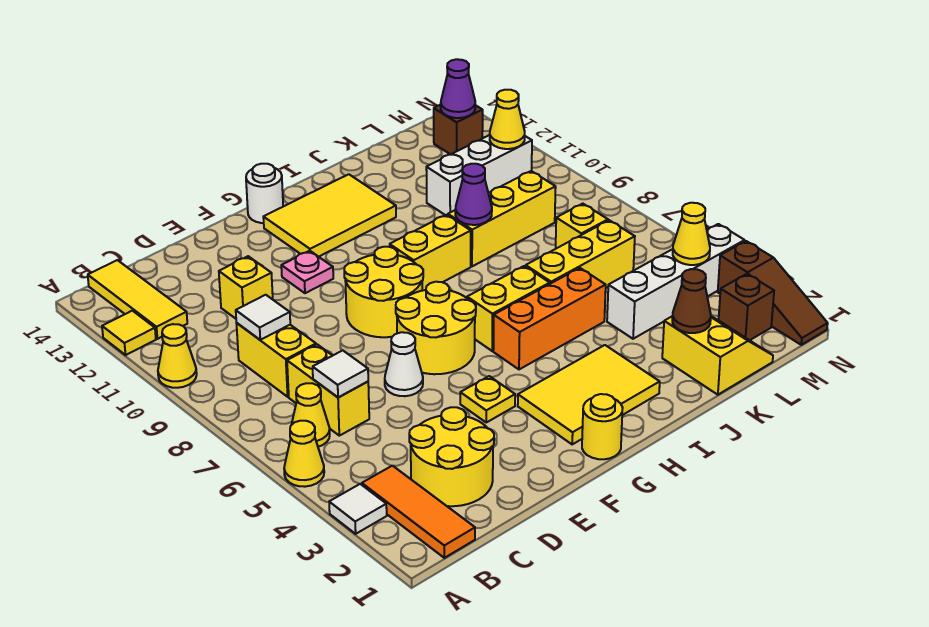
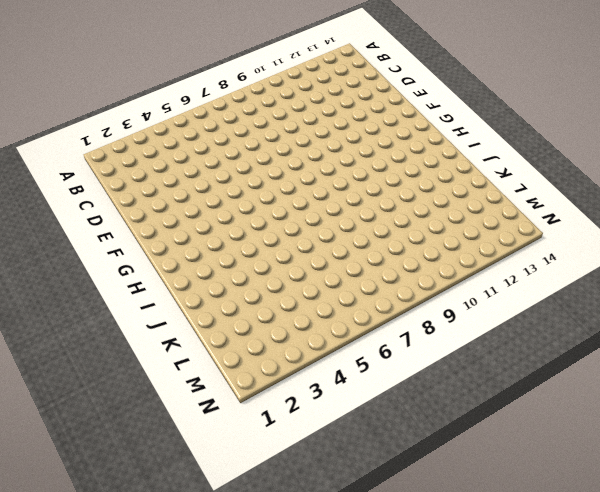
none -> white tile A3 level 1
none -> yellow cone A5 level 1
none -> yellow cone A10 level 1
none -> yellow tile A12 level 1

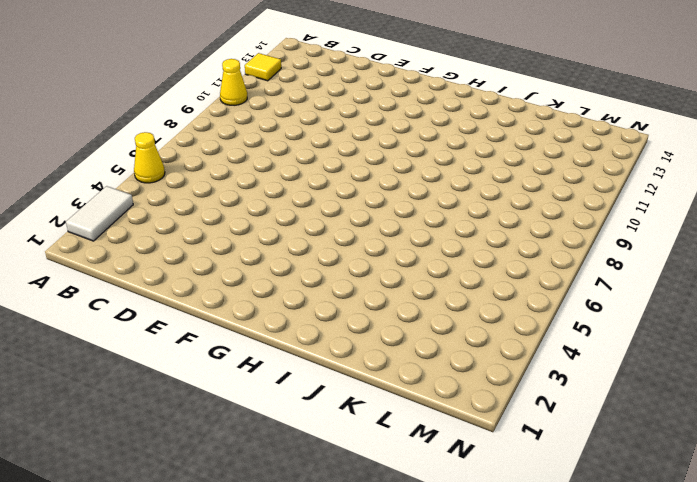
white tile A2:A3 level 1 -> white tile A3 level 1
none -> orange tile B1:B3 level 1
none -> yellow cone B6 level 1
none -> yellow tile B12:B14 level 1
none -> yellow round brick C2:D3 level 1

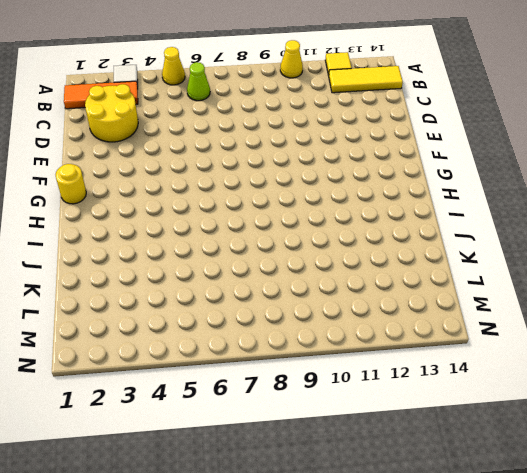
lime cone B6 level 1 -> yellow cone B6 level 1
none -> yellow brick C6:C7 level 1
none -> yellow brick C8:C9 level 1
none -> yellow brick D11 level 1
none -> white cone E6 level 1

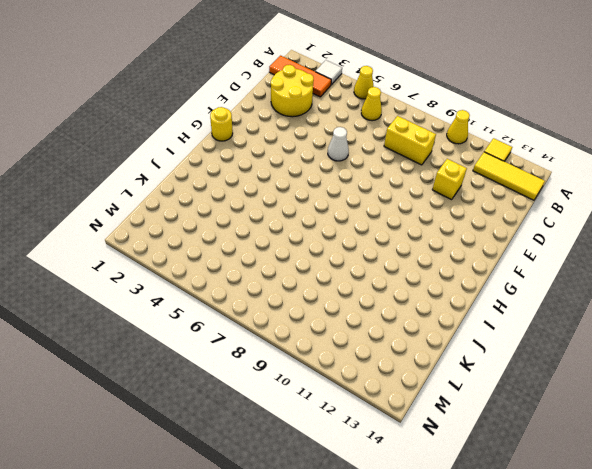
none -> yellow brick C6:C7 level 1
none -> yellow plate F4 level 1
none -> yellow round brick F6:G7 level 1
none -> yellow round brick F8:G9 level 1

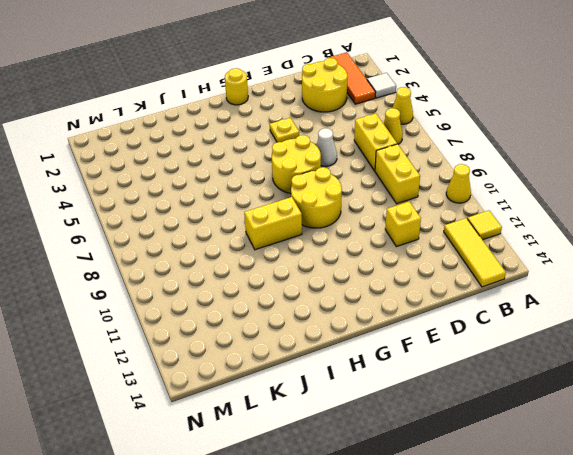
none -> pink plate F11 level 1
none -> yellow tile G2:I3 level 1
none -> yellow tile G12:I13 level 1
none -> white round brick G14 level 1

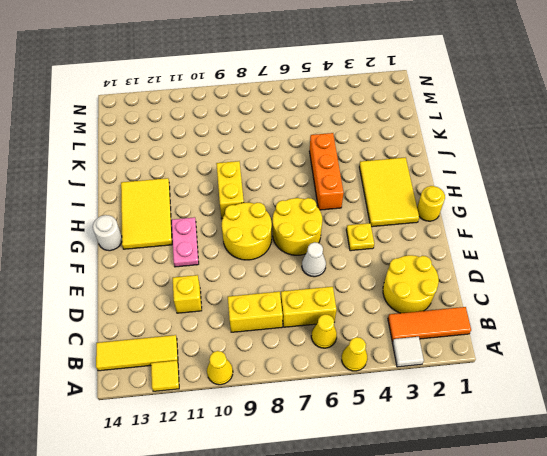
pink plate F11:G11 level 1 -> pink plate F11 level 1
none -> yellow brick H6:I6 level 1
none -> yellow brick J6:L6 level 1
none -> yellow brick J9:L9 level 1
none -> yellow slope K1:L2 level 1 top K

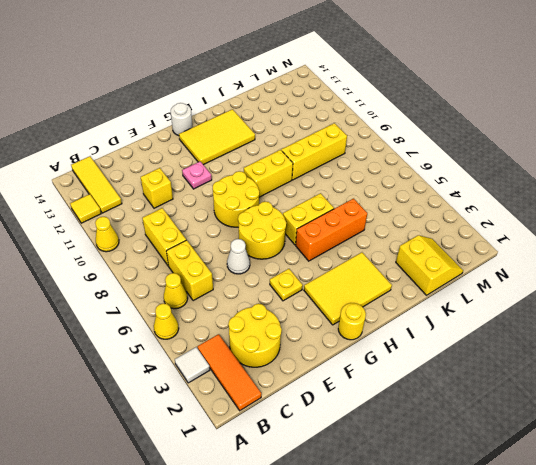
none -> yellow brick J6:L6 level 1
none -> white brick K4:N4 level 1
none -> white brick K11:M11 level 1
none -> yellow brick L7 level 1

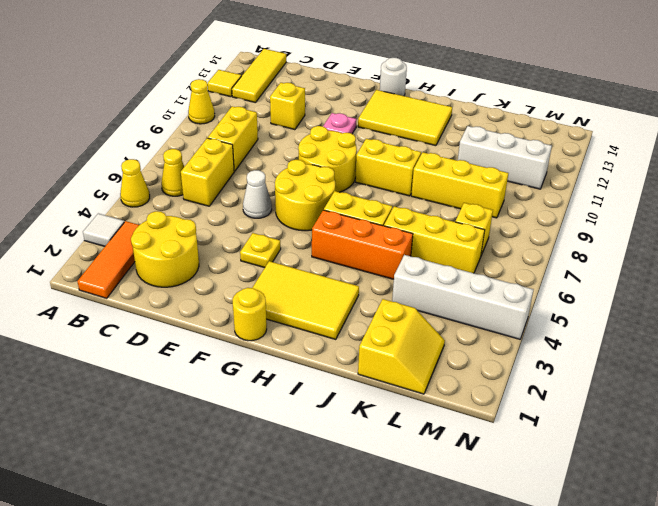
none -> brown brick M2 level 1
none -> brown brick M13 level 1
none -> brown slope N1:N3 level 1 top 3
none -> white tile C6 level 2

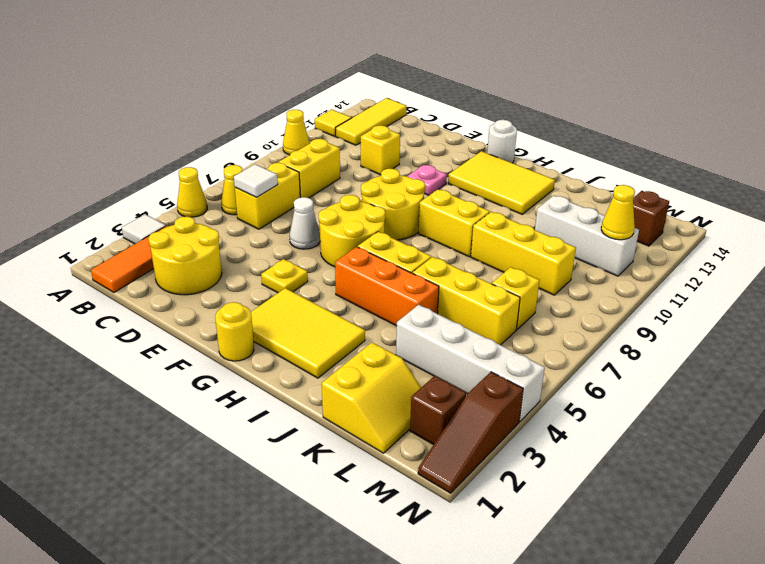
none -> white tile C9 level 2
none -> purple cone J9 level 2
none -> brown cone K2 level 2
none -> yellow cone M4 level 2

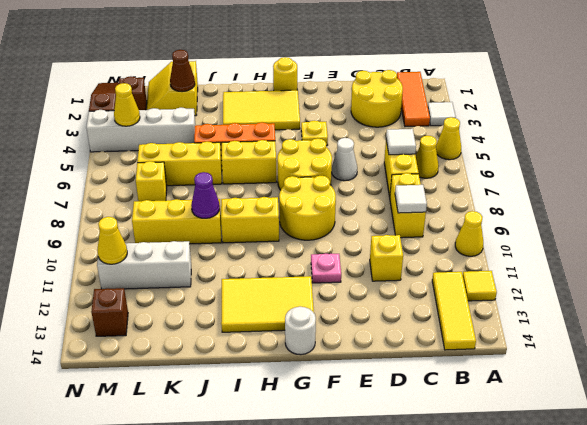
none -> purple cone M13 level 2

